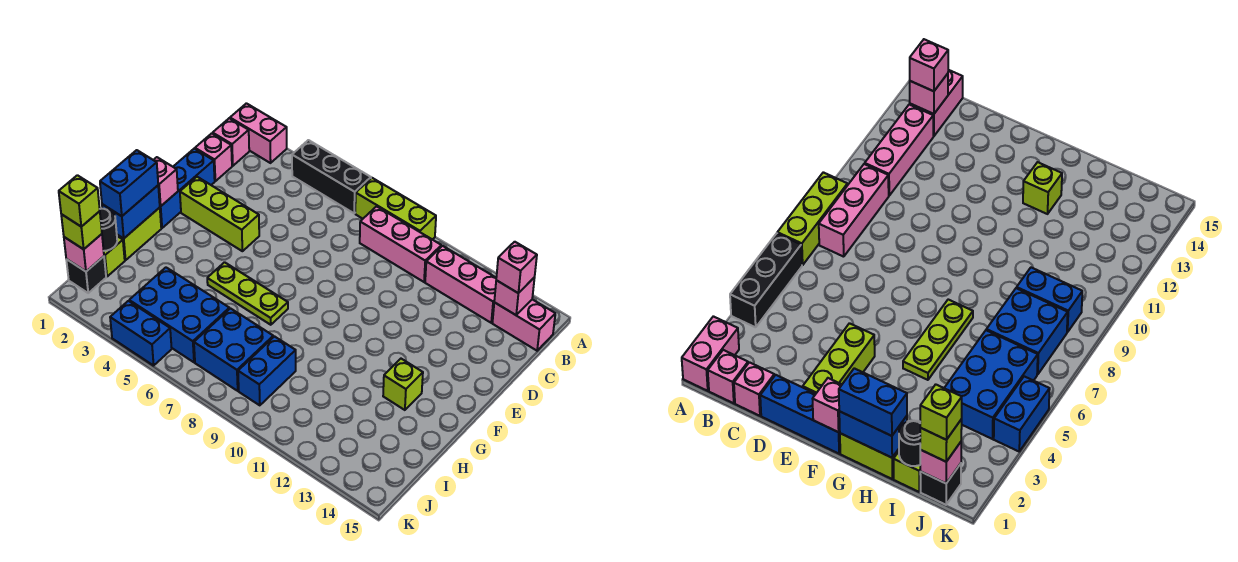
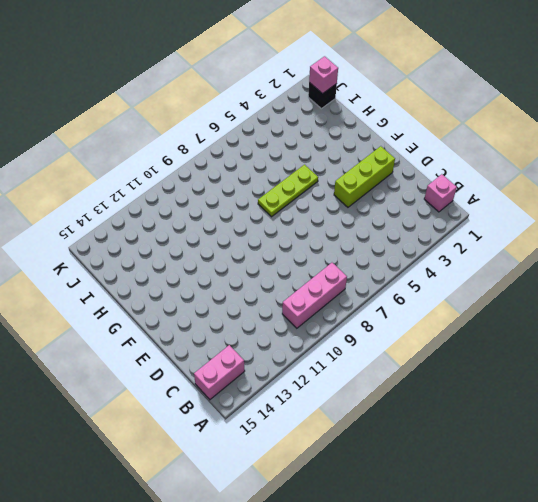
none -> pink brick A1:A2 level 1
none -> black brick A4:A6 level 1
none -> lime brick A7:A9 level 1

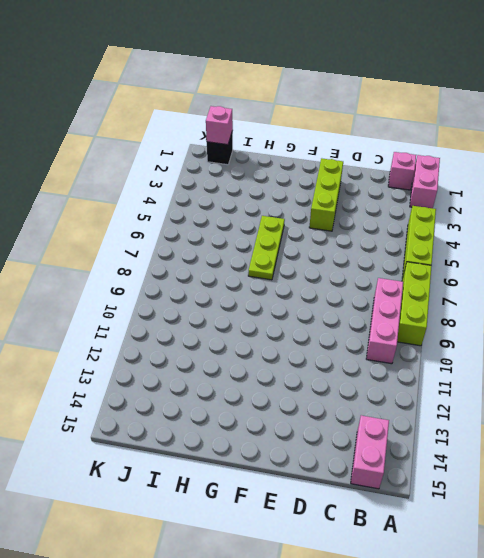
lime brick A4:A6 level 1 -> black brick A4:A6 level 1
none -> pink brick B11:B13 level 1
none -> pink brick C1 level 1
none -> blue brick D1:F1 level 1

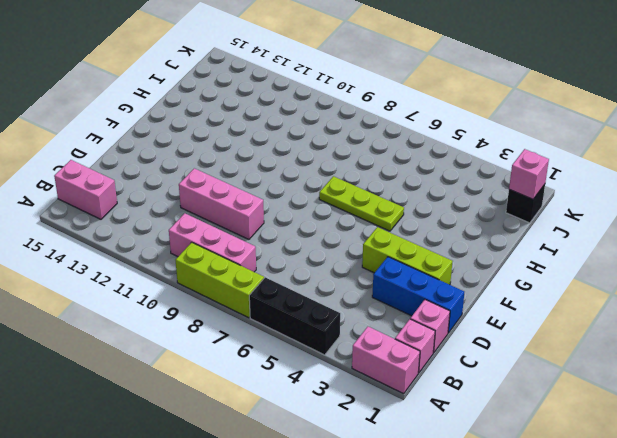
blue brick D1:D3 level 1 -> blue brick D1:F1 level 1
pink brick D9:D11 level 1 -> pink brick B11:B13 level 1
none -> lime brick G1:H1 level 1
none -> lime brick G13 level 1
none -> lime brick I1 level 1

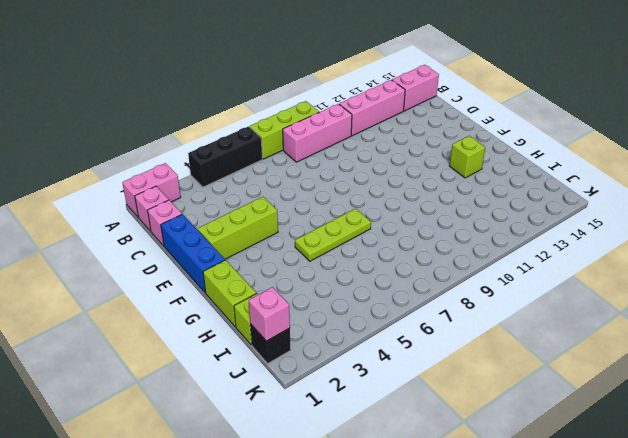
none -> blue brick I4:J6 level 1
none -> blue brick I7:J8 level 1
none -> blue brick I9:J9 level 1

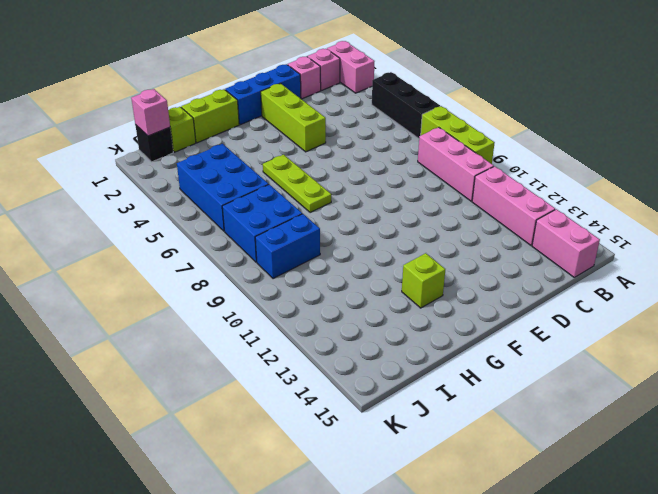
none -> blue brick K4:K5 level 1
none -> pink brick B14 level 2
none -> pink brick F1 level 2

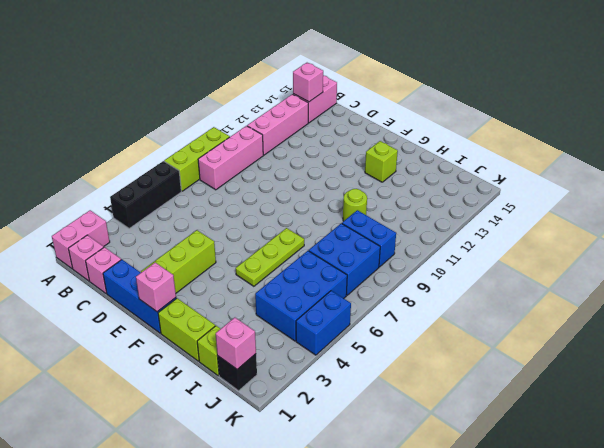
lime round brick H10 level 1 -> none
none -> blue brick G1:H1 level 2
none -> black round brick I1 level 2
none -> pink brick B14 level 3

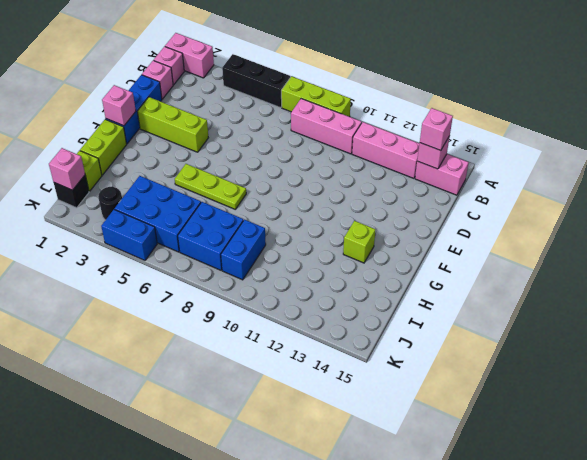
black round brick J3 level 1 -> black round brick I1 level 2
none -> blue brick G1:H1 level 2
none -> blue brick G1:H1 level 3
none -> lime brick J1 level 3

